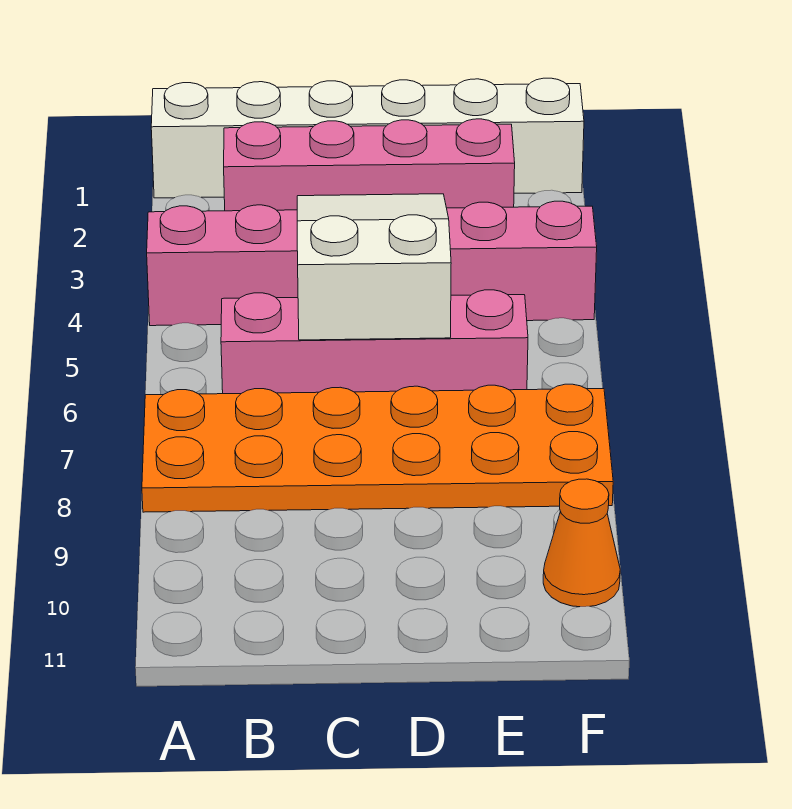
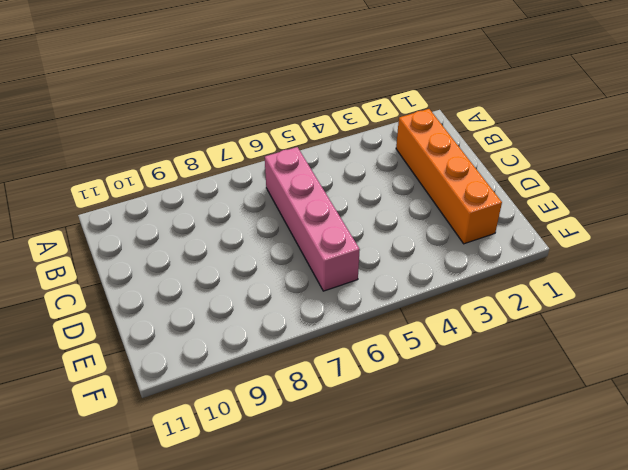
orange brick B2:E2 level 1 -> pink brick B2:E2 level 1
none -> white brick A1:F1 level 1
none -> pink brick A4:F4 level 1

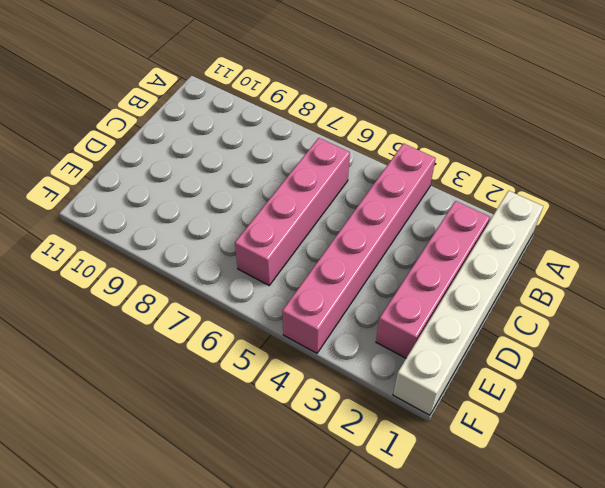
none -> orange plate A7:F8 level 1
none -> orange cone F10 level 1

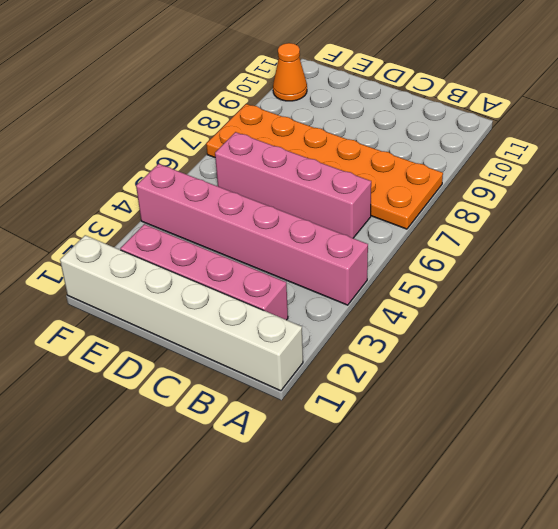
none -> white slope C4:D6 level 2 top 6

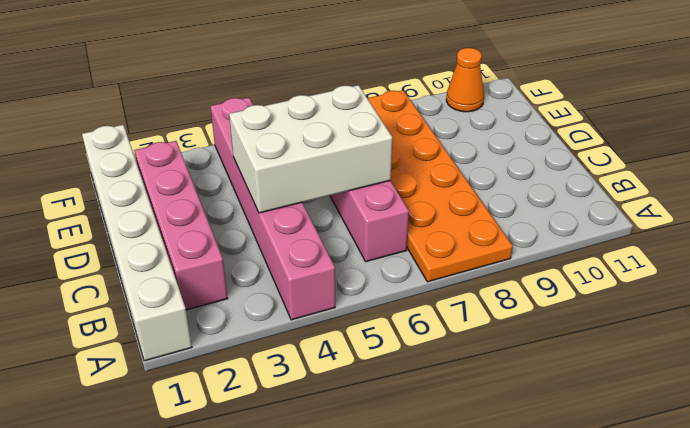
white brick C4:D6 level 2 -> white slope C4:D6 level 2 top 6

